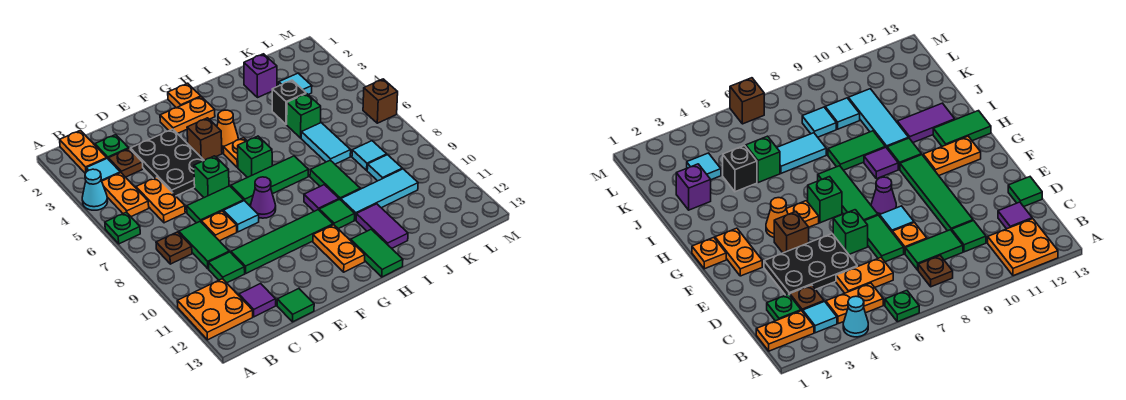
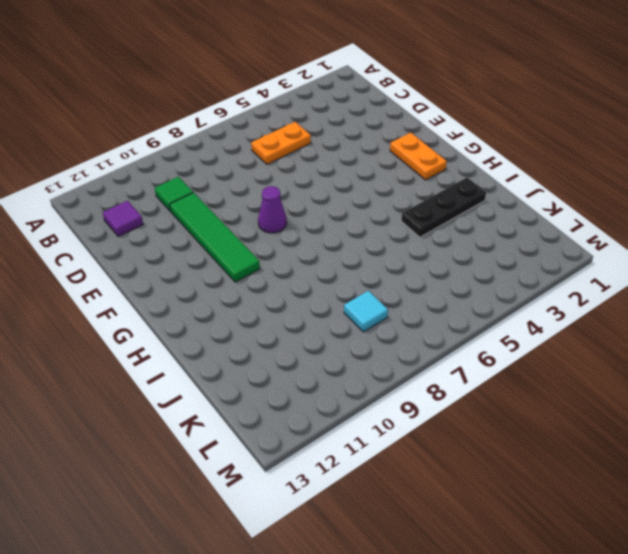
black plate I2:I4 level 1 -> none
none -> cyan cone A4 level 1
none -> green plate A6 level 1
none -> orange plate A11:B12 level 1
none -> orange plate B1:B2 level 1

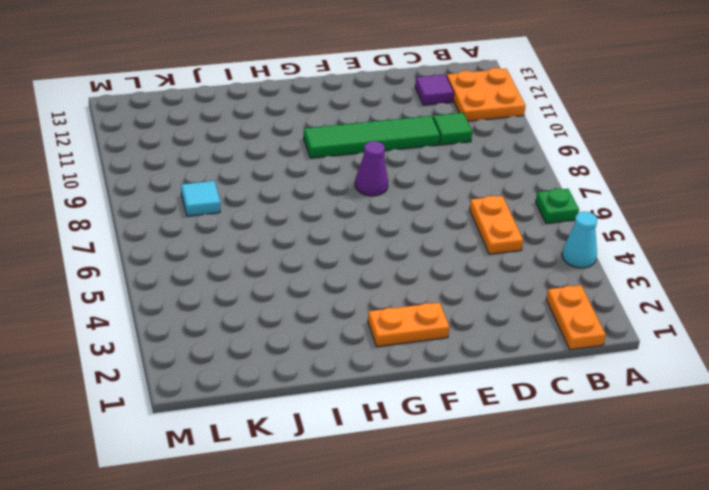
none -> cyan tile B3 level 1
none -> orange plate B4:B5 level 1
none -> brown plate B8 level 1
none -> green plate C2 level 1

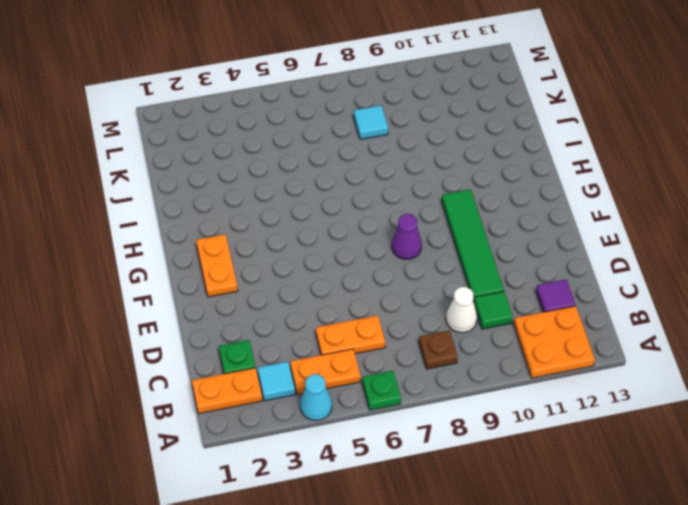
white cone C9 level 1 -> green tile C8:C9 level 1
none -> brown plate C3 level 1
none -> black plate D3:E5 level 1
none -> green tile D7:E7 level 1
none -> orange plate D8 level 1

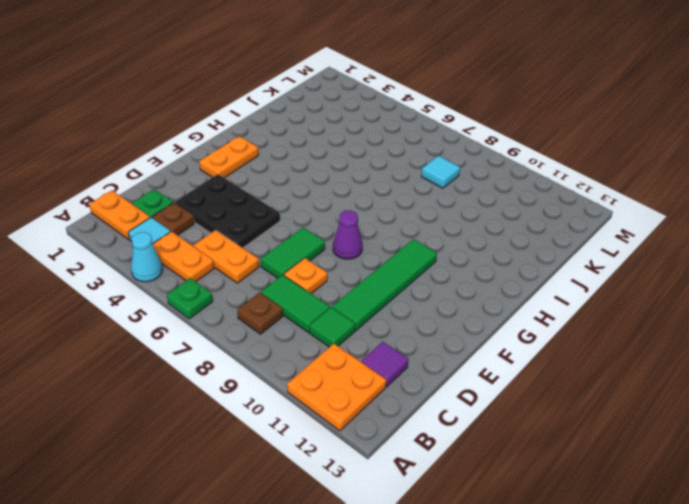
none -> green tile D13 level 1
none -> green brick E6 level 1
none -> cyan tile E8 level 1
none -> brown brick F4 level 1

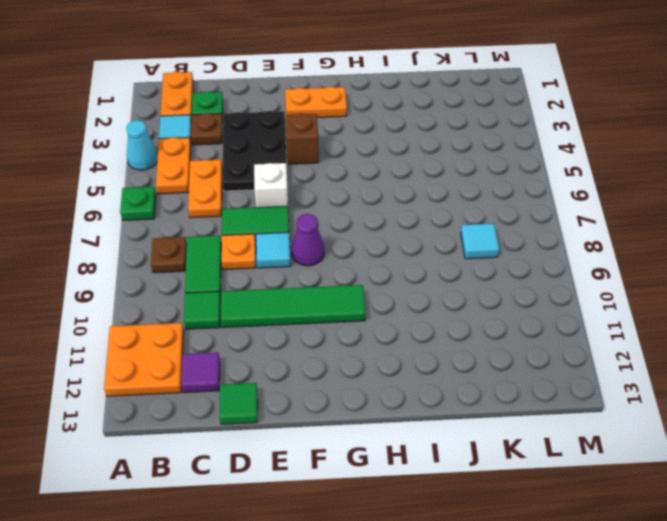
white brick E6 level 1 -> green brick E6 level 1
none -> green tile F7:H7 level 1
none -> orange plate G1 level 1
none -> orange cone G4 level 1
none -> orange plate G5 level 1

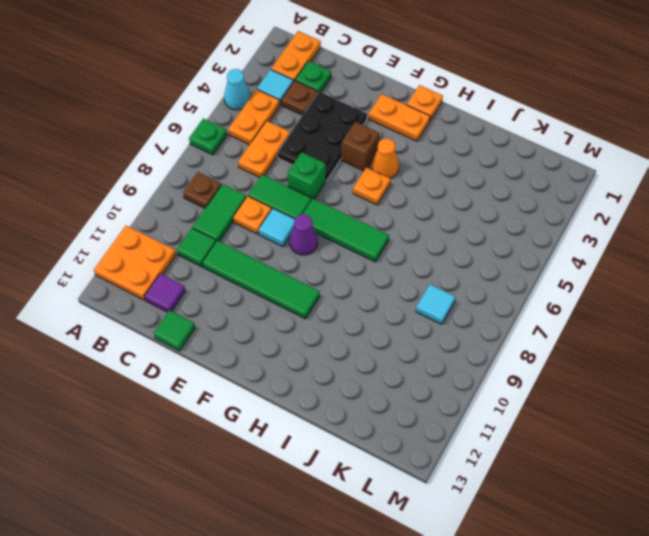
none -> green brick G6 level 1
none -> orange plate G11:G12 level 1
none -> purple tile H9 level 1
none -> green tile H10 level 1

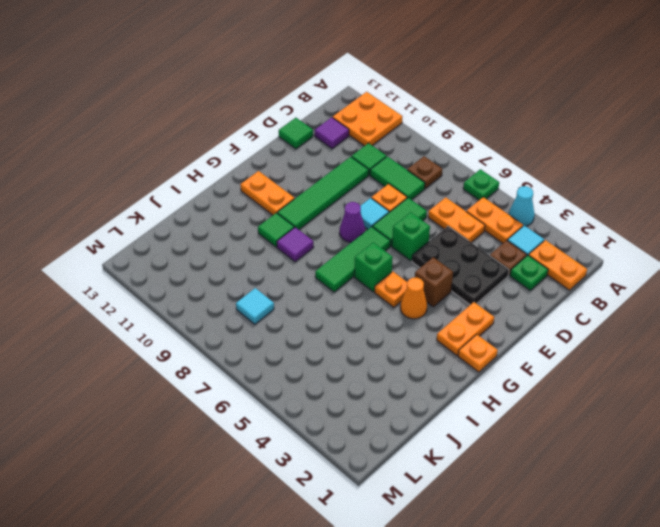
none -> green tile H12:H13 level 1
none -> green tile I8:I9 level 1
none -> cyan tile I10:K10 level 1
none -> purple tile I11:I12 level 1

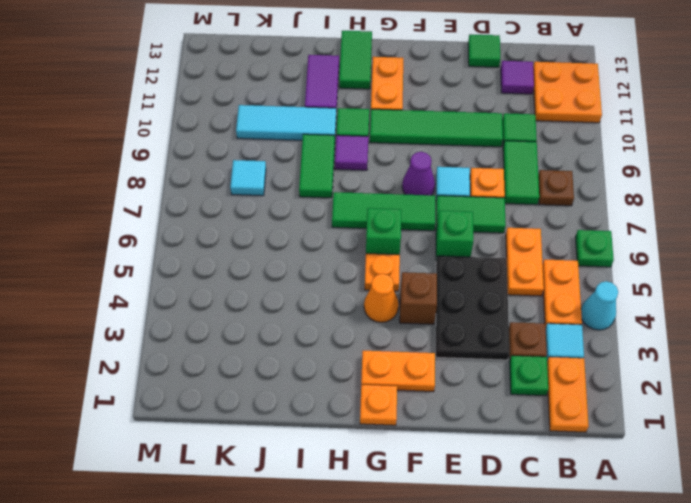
none -> purple brick J2 level 1
none -> black brick J4 level 1
none -> green brick J5 level 1
none -> cyan tile J6:J7 level 1

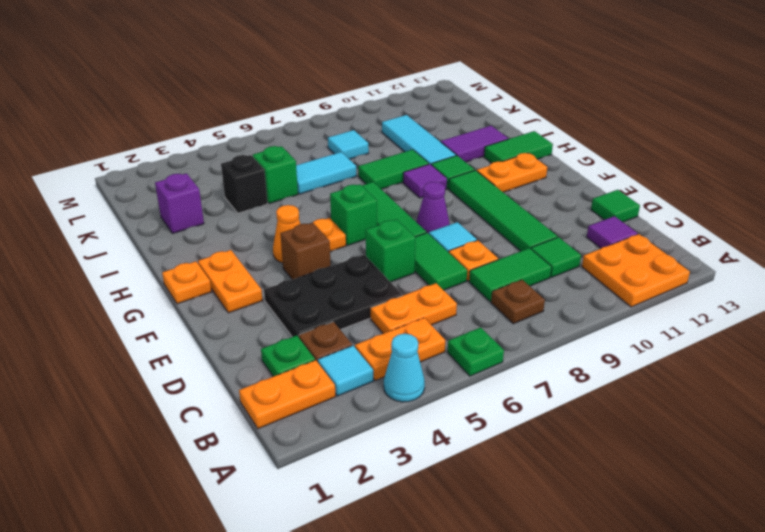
none -> cyan tile K3 level 1
none -> cyan tile K9 level 1
none -> brown brick M6 level 1

